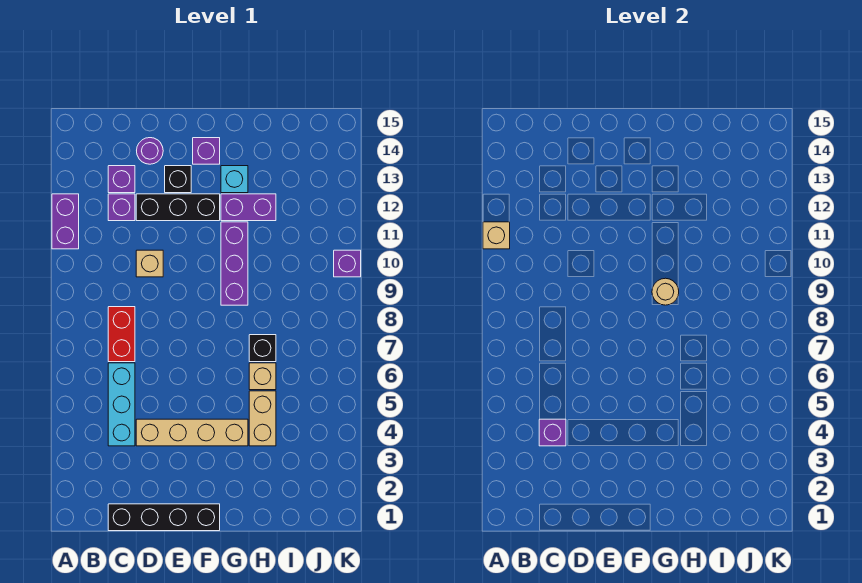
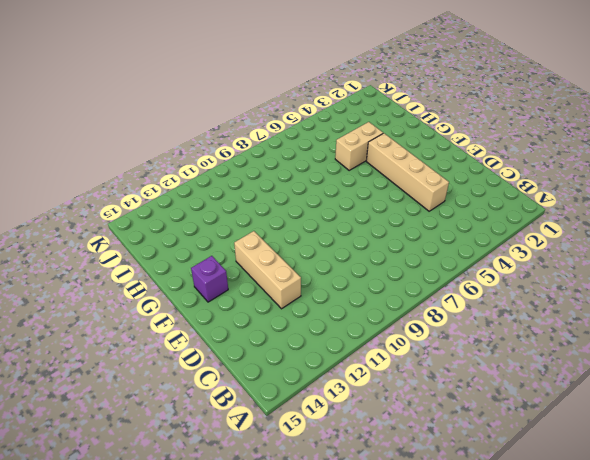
tan brick D12:F12 level 1 -> black brick D12:F12 level 1
none -> purple brick A11:A12 level 1
none -> black brick C1:F1 level 1
none -> cyan brick C4:C6 level 1

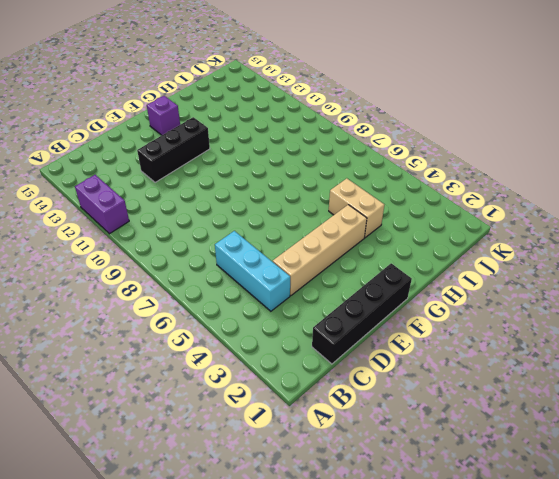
none -> red brick C7:C8 level 1
none -> purple brick C12 level 1
none -> purple brick C13 level 1

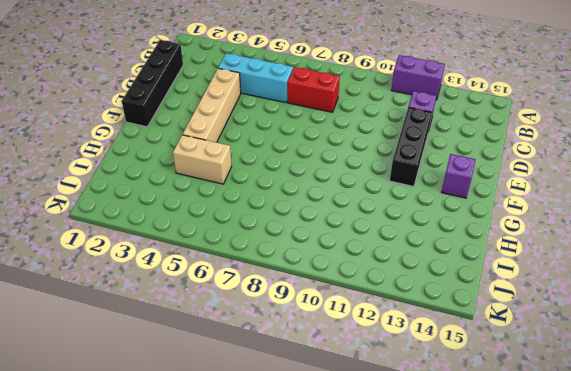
none -> purple brick C13 level 1
none -> tan brick D10 level 1
none -> purple round brick D14 level 1

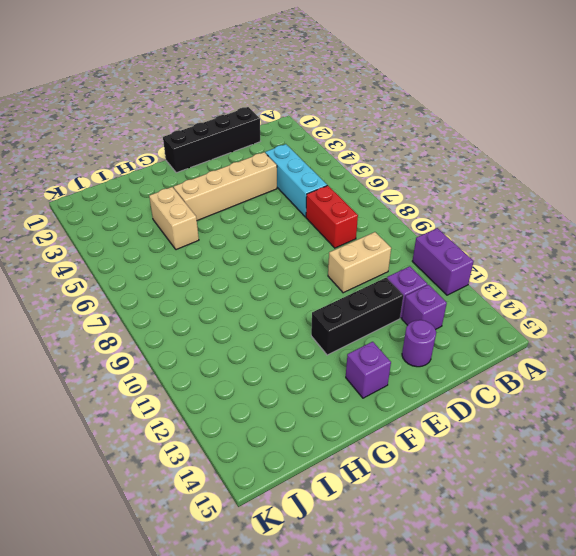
tan brick C10:D10 level 1 -> tan brick D10 level 1
none -> black brick E13 level 1
none -> purple brick G9:G11 level 1
none -> purple brick G12:H12 level 1

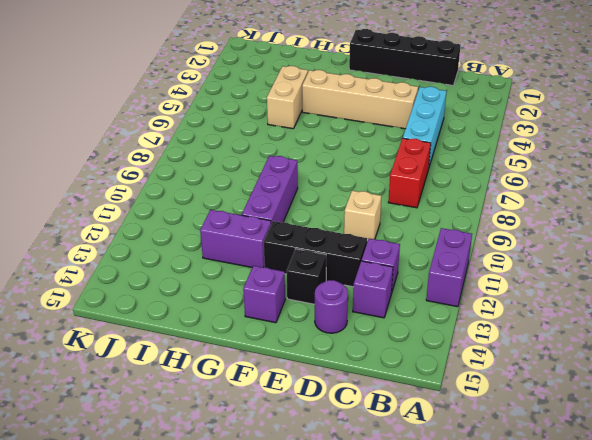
none -> cyan brick G13 level 1
none -> tan brick H6 level 1
none -> black brick H7 level 1

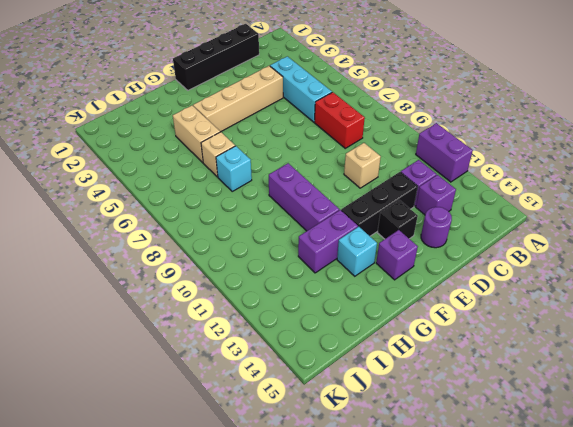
cyan brick H7 level 1 -> black brick H7 level 1
none -> purple brick K10 level 1
none -> tan brick A11 level 2
none -> purple brick C4 level 2

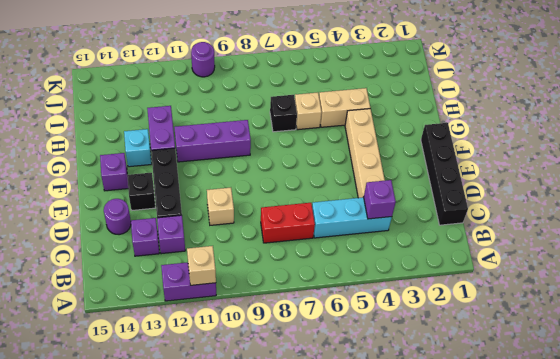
purple round brick K10 level 1 -> purple brick K10 level 1
none -> tan round brick G9 level 2

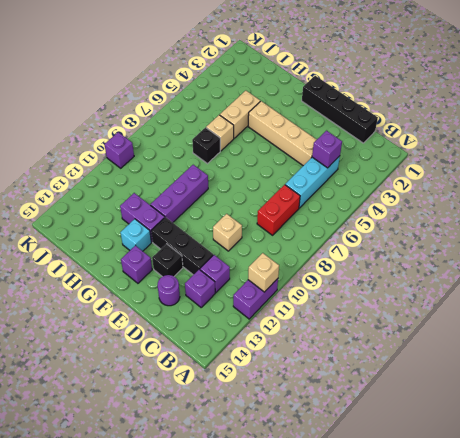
none -> tan round brick G9 level 2

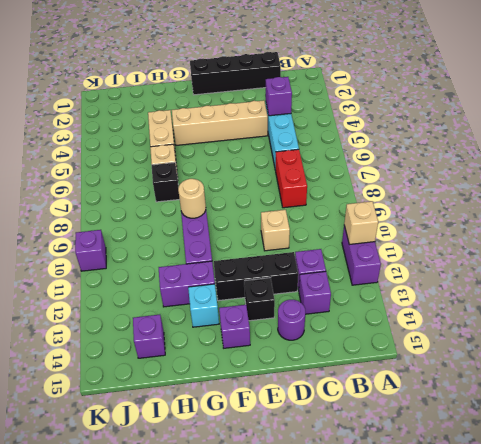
purple brick I14 level 1 -> none

